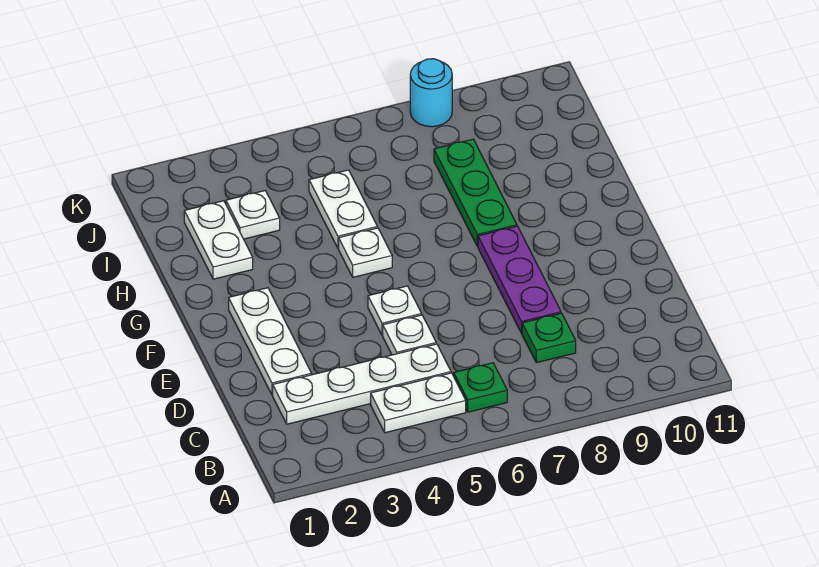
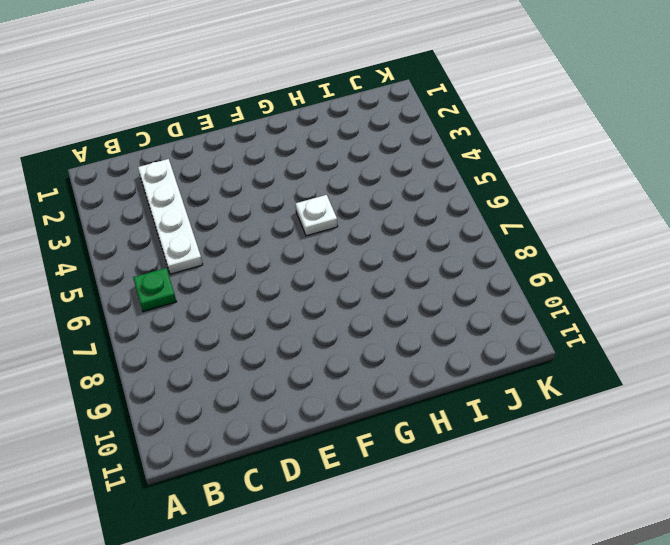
none -> white plate B4:B5 level 1
none -> green plate C8 level 1
none -> white plate D2:F2 level 1

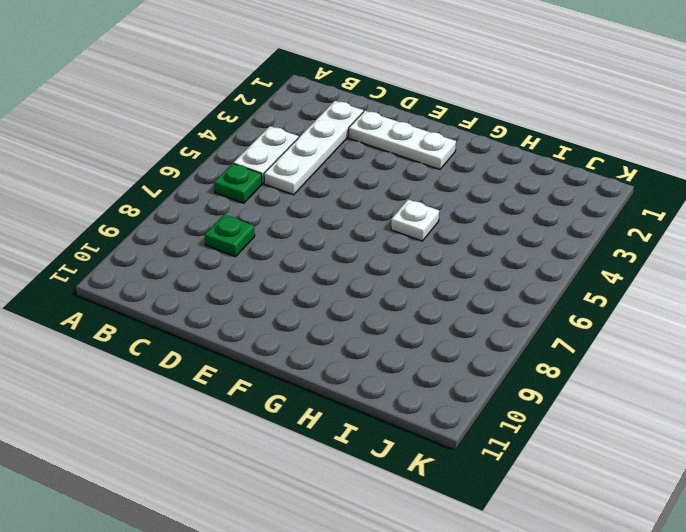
none -> white plate D5 level 1
none -> purple plate D8:F8 level 1
none -> white plate E5 level 1

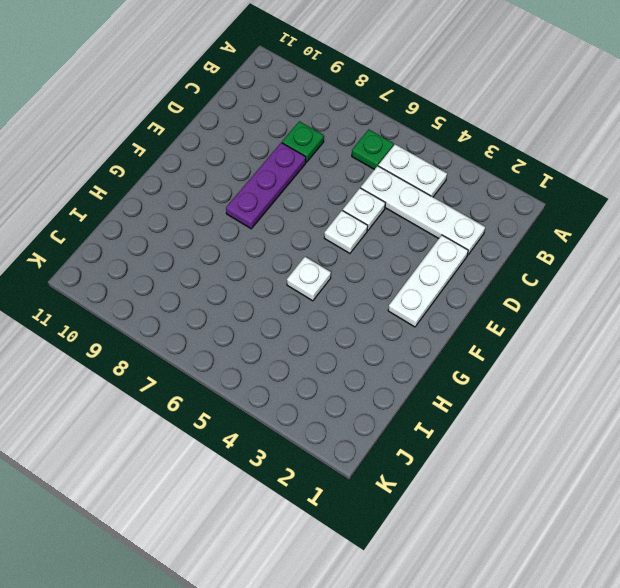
none -> green plate G8:I8 level 1
none -> white plate H2:I2 level 1
none -> white plate H5:I5 level 1

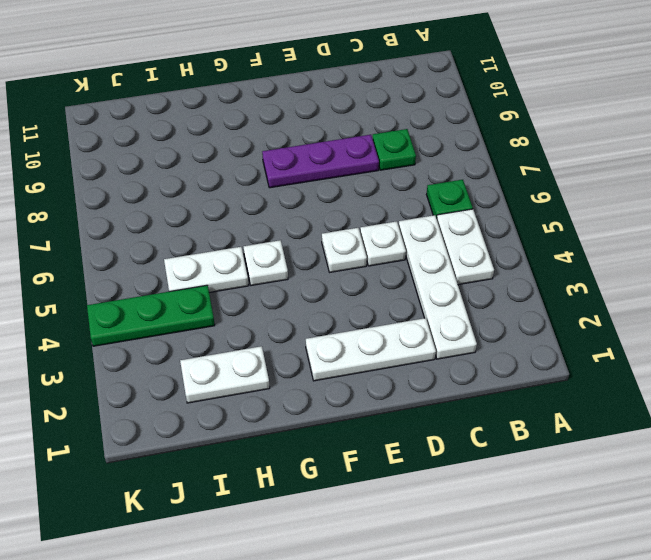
green plate I4:K4 level 1 -> green plate G8:I8 level 1
none -> white plate I3 level 1
none -> cyan round brick K8 level 1

